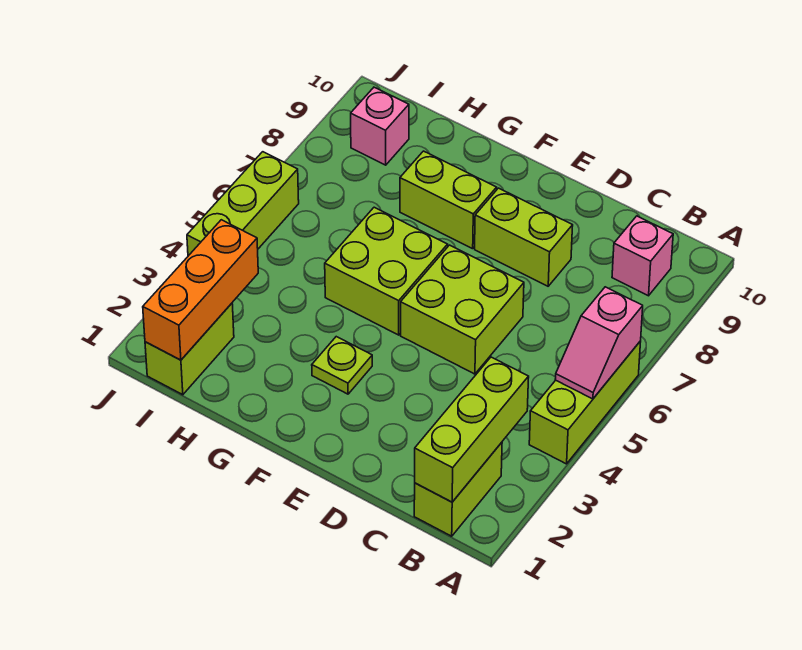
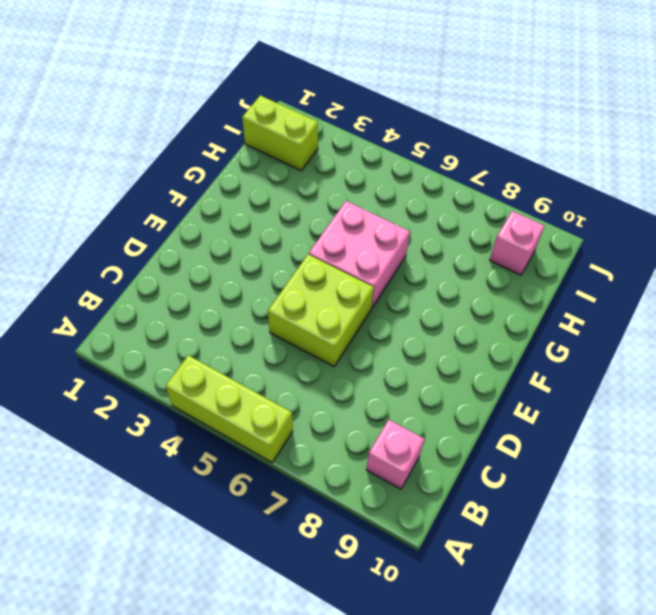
pink brick F5:G6 level 1 -> lime brick F5:G6 level 1
none -> lime brick B1:B2 level 1
none -> lime brick D8:E8 level 1
none -> lime plate F3 level 1

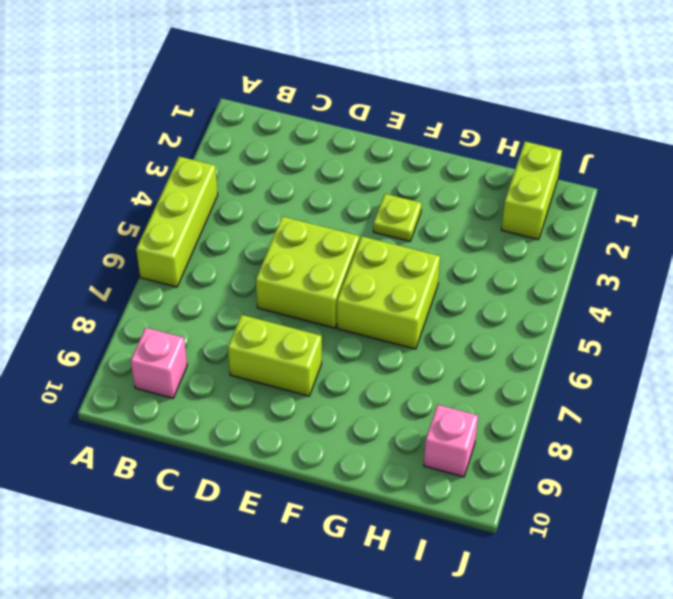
none -> lime brick B1:B2 level 1
none -> lime brick F8:G8 level 1
none -> lime brick J4:J6 level 1

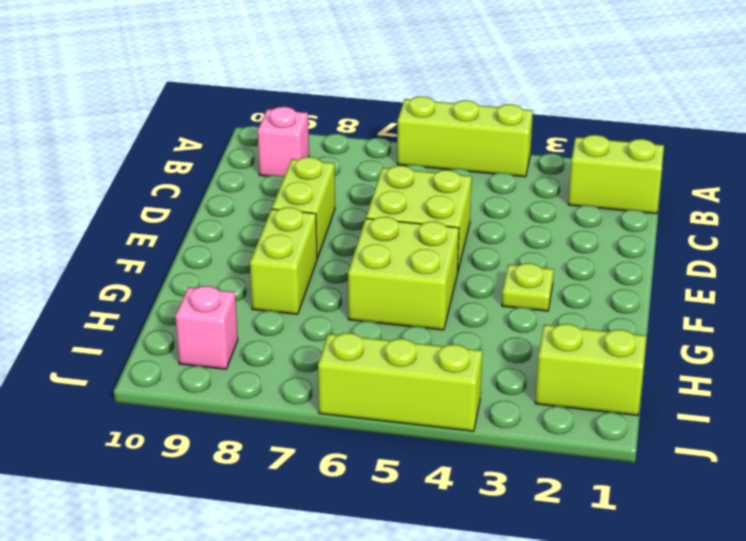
none -> pink slope A5:A6 level 2 top 6
none -> lime brick B1:B3 level 2
none -> orange brick I1:I3 level 2

